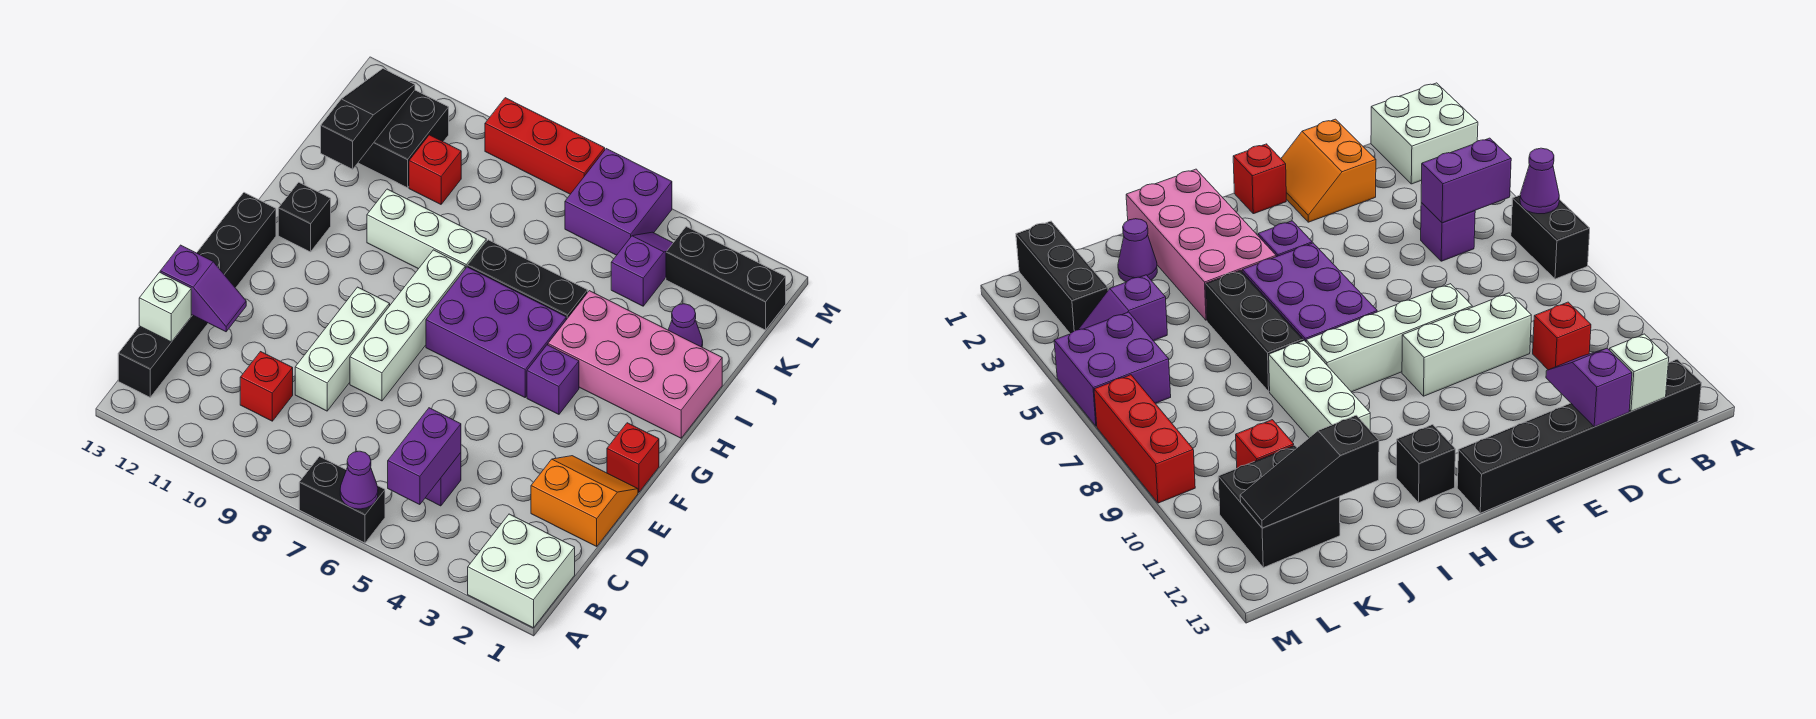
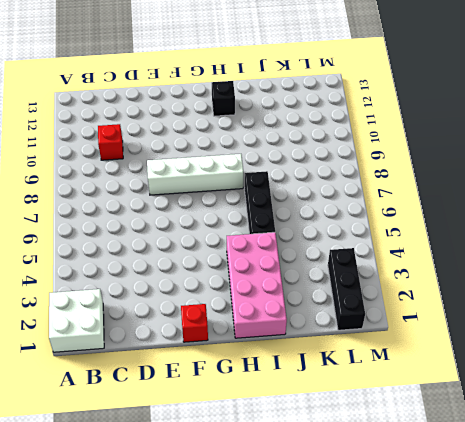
none -> black brick A6:A7 level 1
none -> black brick B13:G13 level 1
none -> purple brick C5 level 1

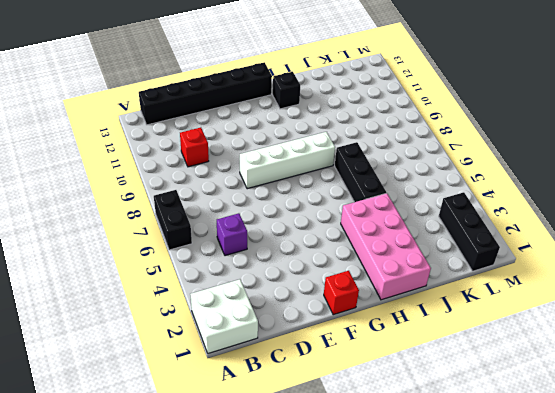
none -> orange slope D1:E2 level 1 top D
none -> white brick D9:F9 level 1
none -> purple brick G4 level 1

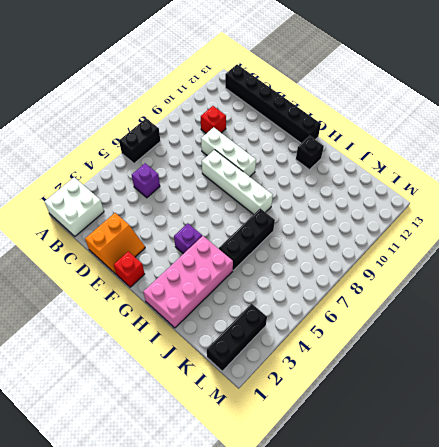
none -> purple brick G5:H7 level 1
none -> white brick I8:I10 level 1
none -> purple cone J2 level 1

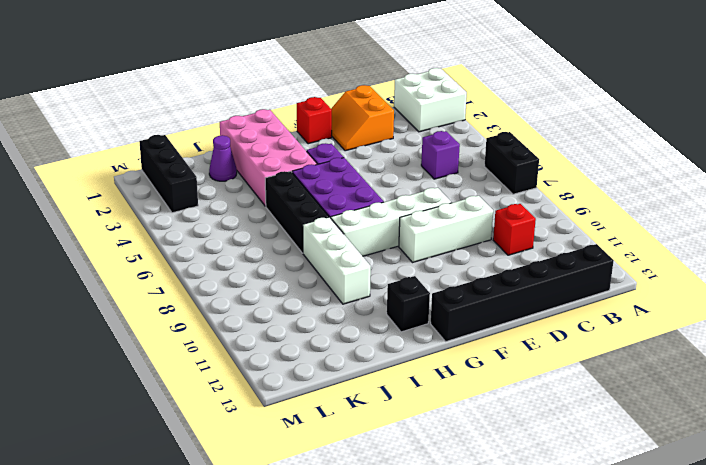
none -> purple slope K4:L4 level 1 top K
none -> red brick K10 level 1
none -> black brick K11:L12 level 1

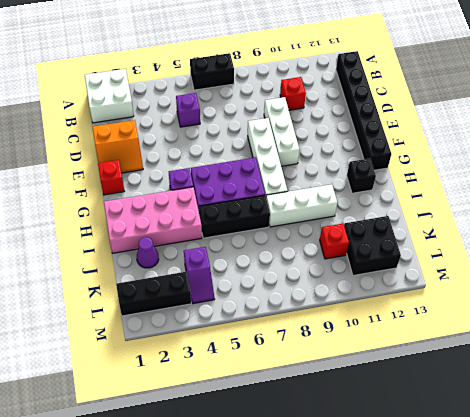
none -> purple brick L5:M6 level 1
none -> red brick M7:M9 level 1
none -> purple cone A6 level 2

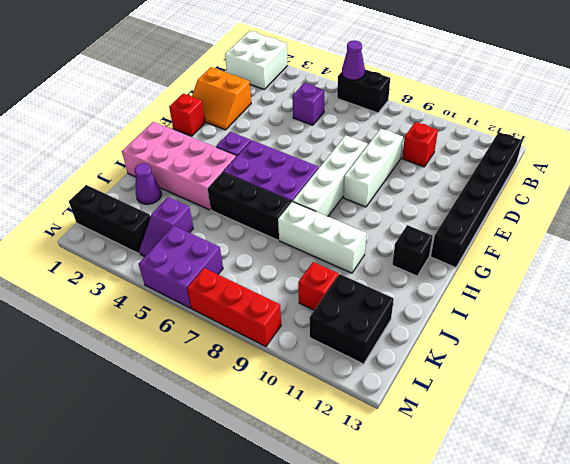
none -> purple brick B5:C5 level 2
none -> white brick C13 level 2
none -> purple slope D12:D13 level 2 top 13

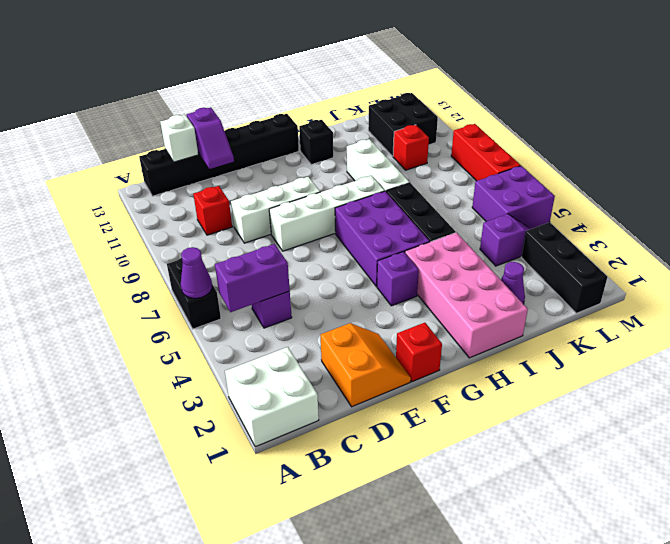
none -> black slope J12:L12 level 2 top J

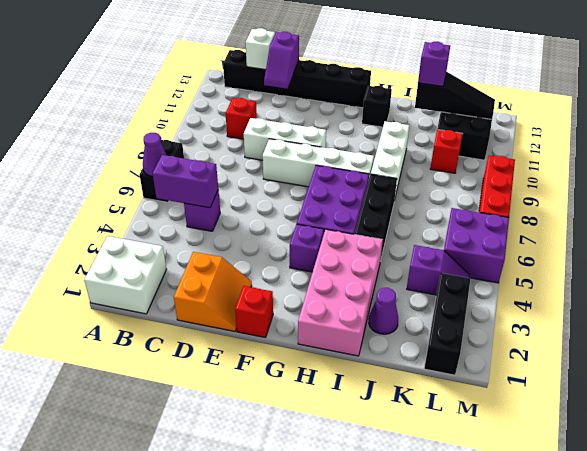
purple brick J12 level 3 -> none

